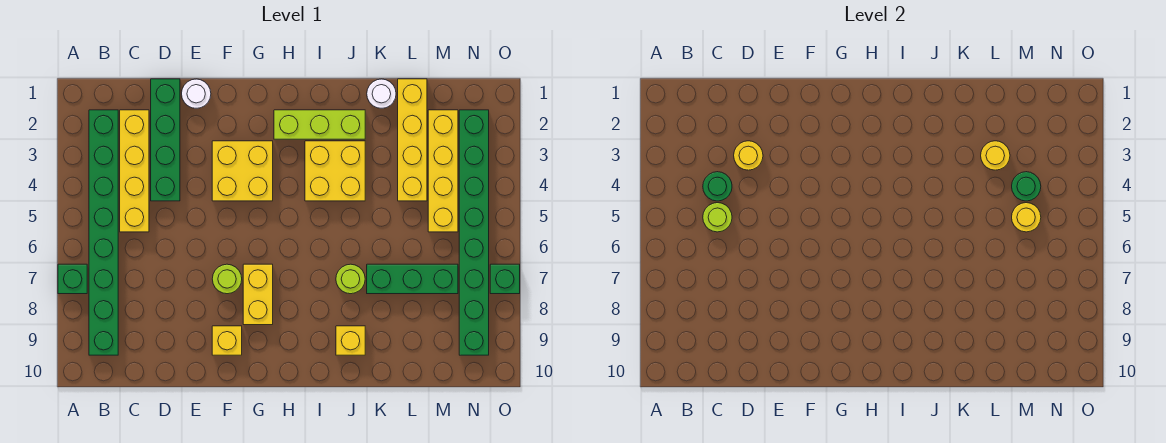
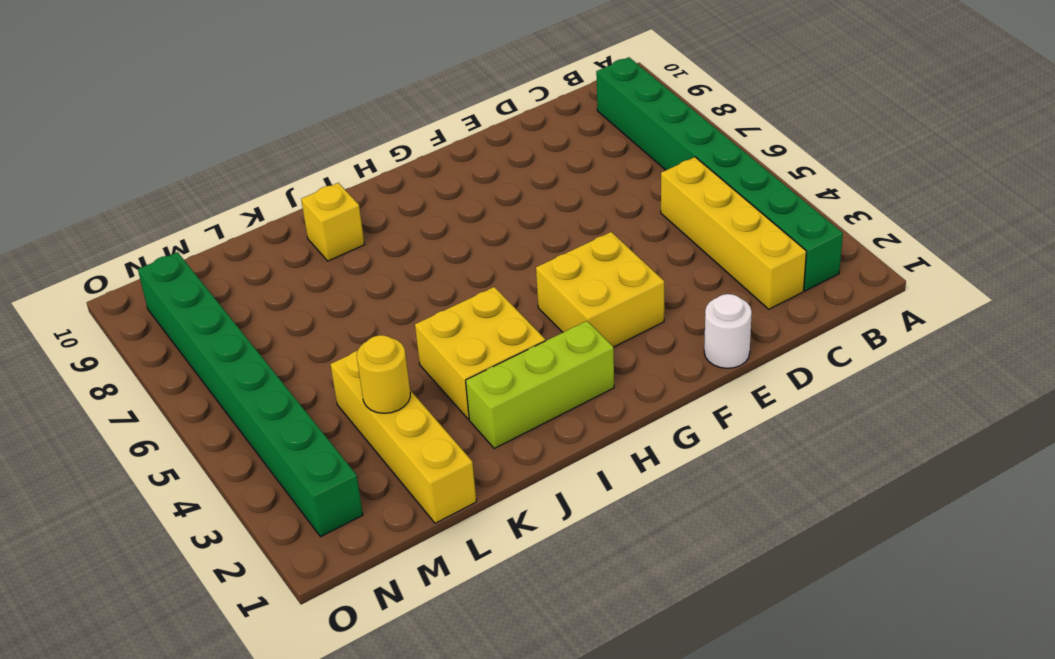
none -> green brick A7 level 1
none -> green brick D1:D4 level 1
none -> lime round brick F7 level 1

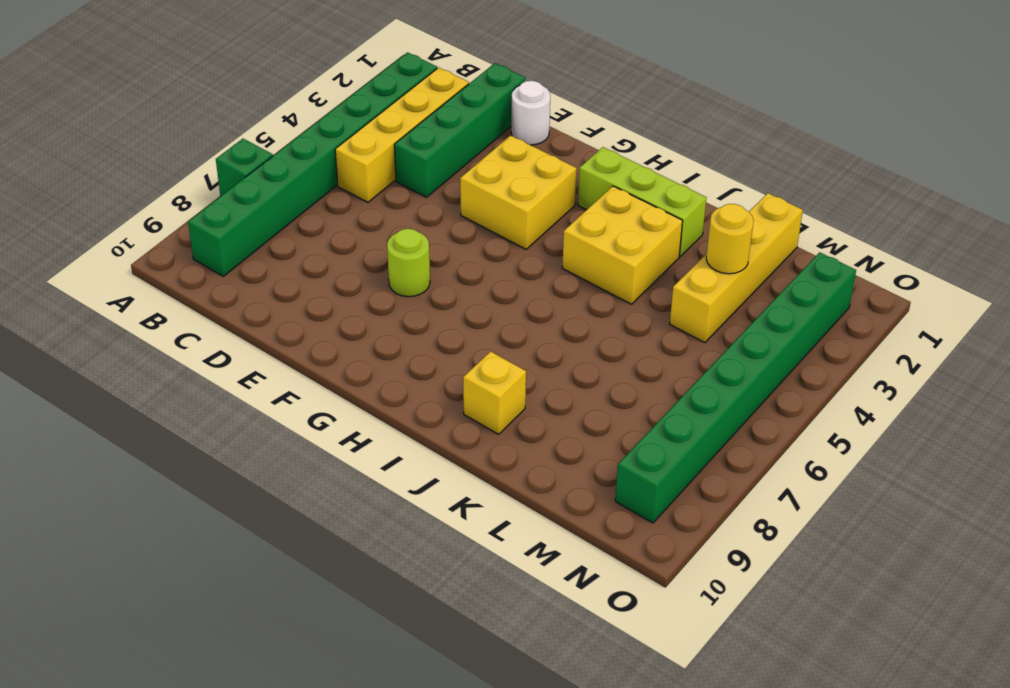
none -> yellow brick F9 level 1
none -> yellow brick G7:G8 level 1
none -> lime round brick J7 level 1

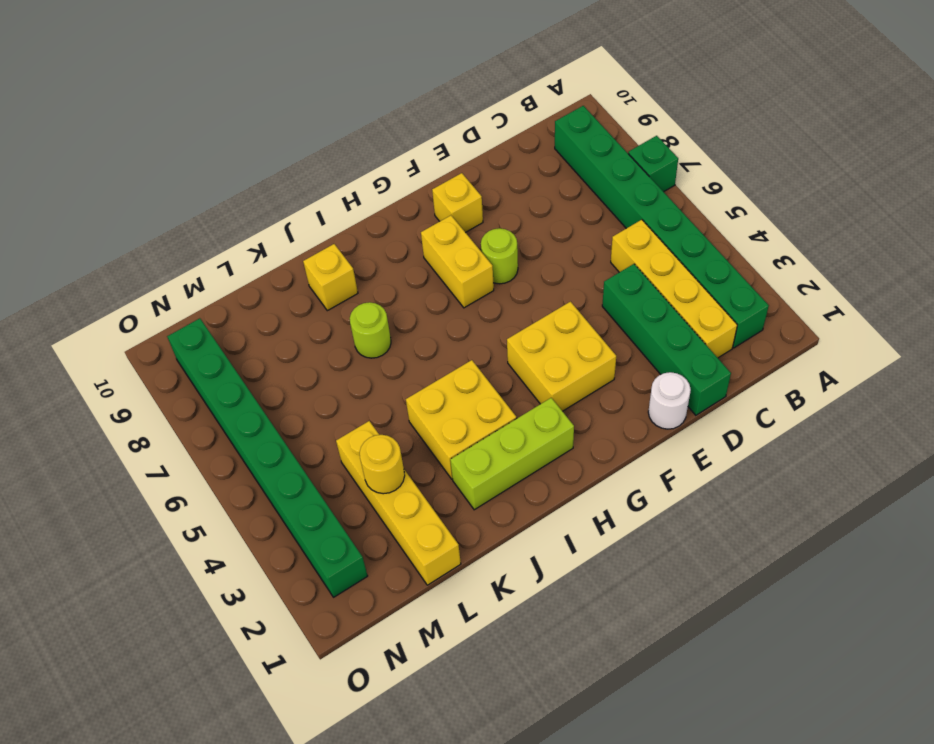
none -> white round brick K1 level 1
none -> green brick K7:M7 level 1
none -> yellow brick M2:M5 level 1

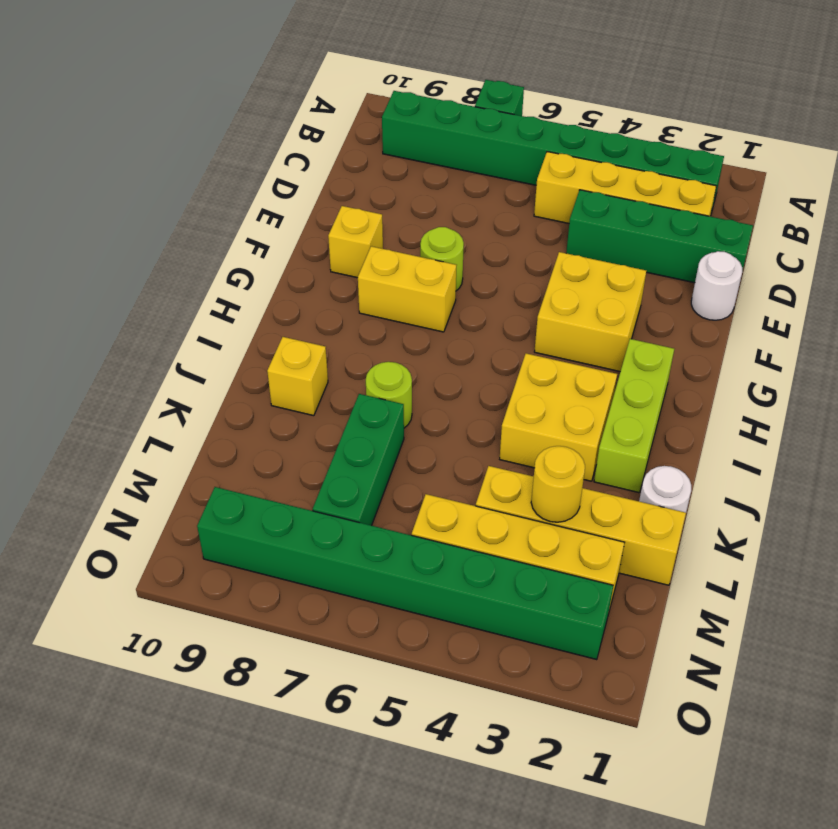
none -> green brick O7 level 1
none -> green round brick C4 level 2
none -> lime round brick C5 level 2

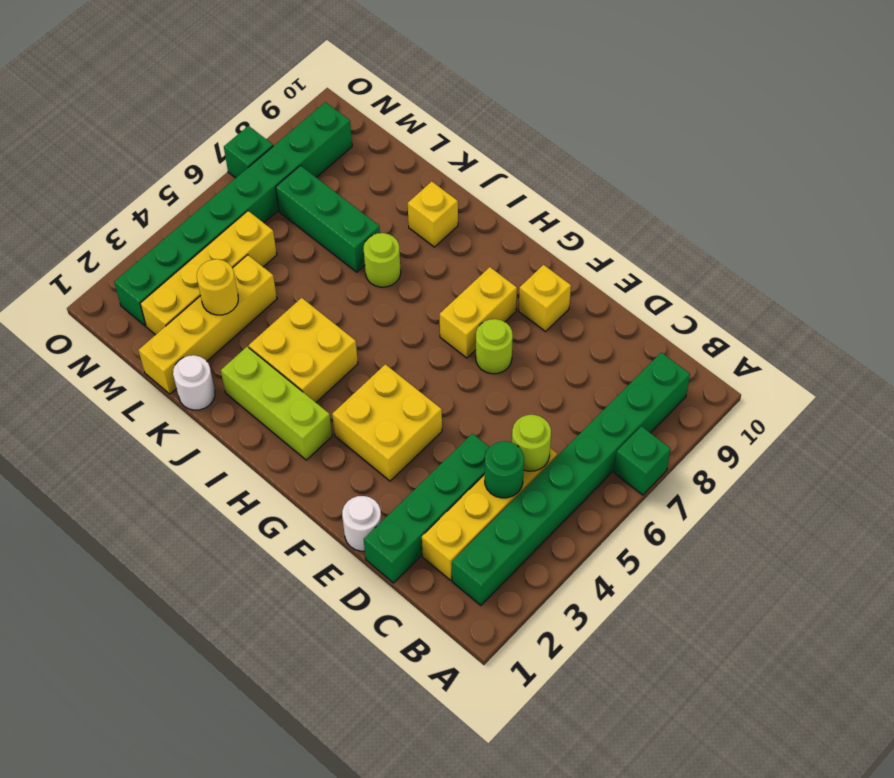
none -> yellow round brick D3 level 2
none -> green round brick M4 level 2
none -> yellow round brick M5 level 2

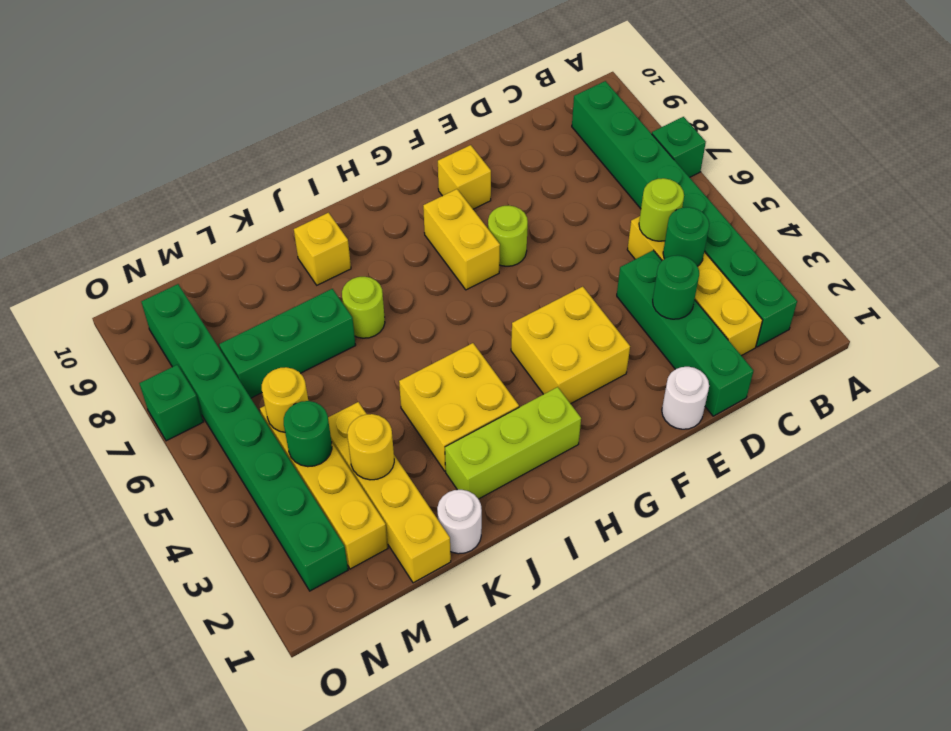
green round brick D3 level 2 -> yellow round brick D3 level 2

